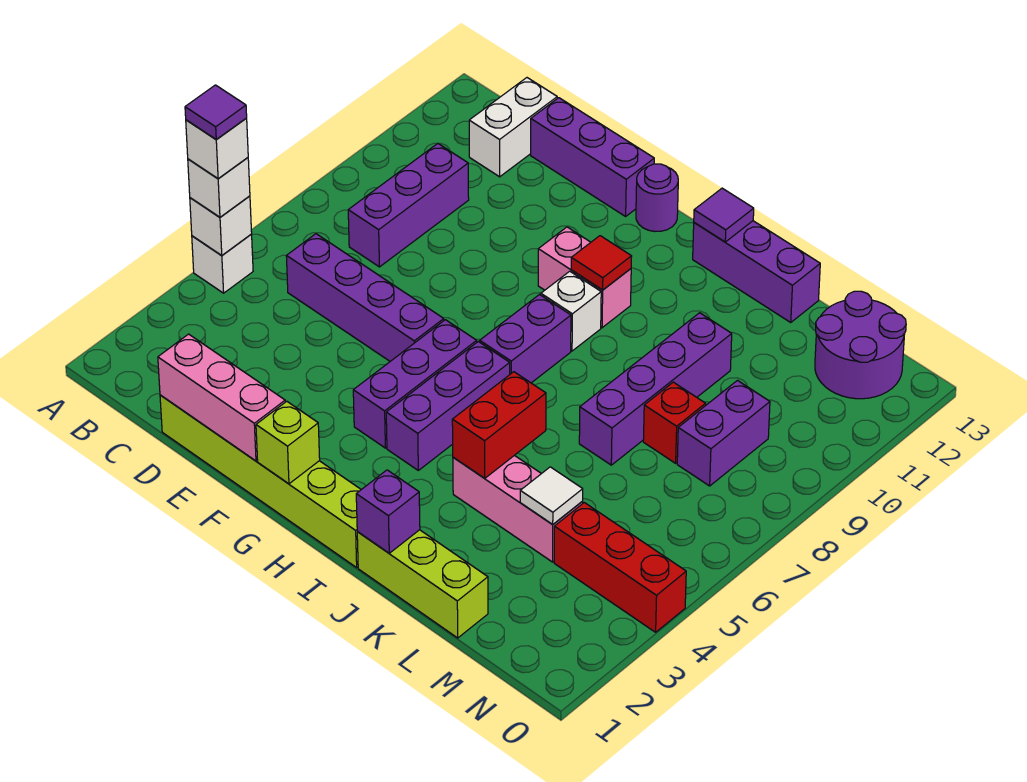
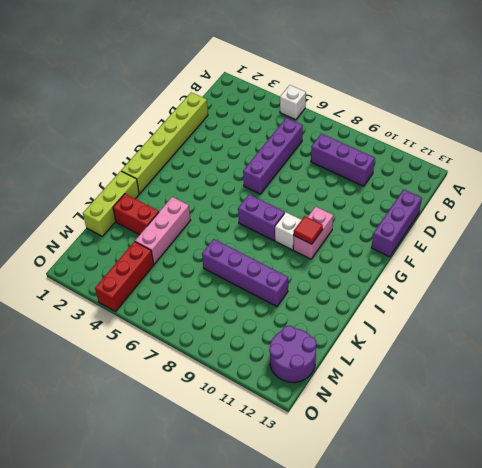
red brick K2:K3 level 1 -> red brick J4:J5 level 2
none -> white brick C12:C13 level 1
none -> purple brick G4:G6 level 1
none -> purple round brick G13 level 1
none -> purple brick H4:H6 level 1

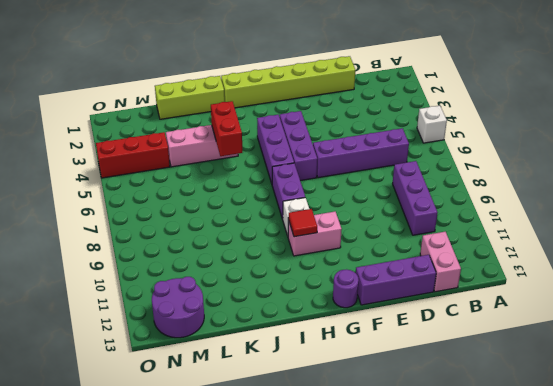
pink brick C12:C13 level 1 -> white brick C12:C13 level 1
none -> purple brick I13:K13 level 1
none -> purple brick K7:K10 level 1
none -> red brick L8 level 1
none -> purple brick M8:M9 level 1

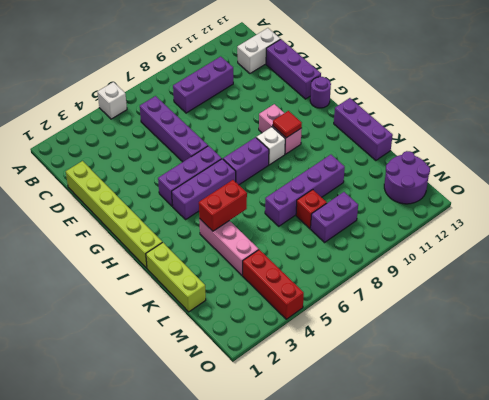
none -> white brick A5 level 2
none -> pink brick D1:F1 level 2
none -> lime brick G1 level 2
none -> purple tile I13 level 2

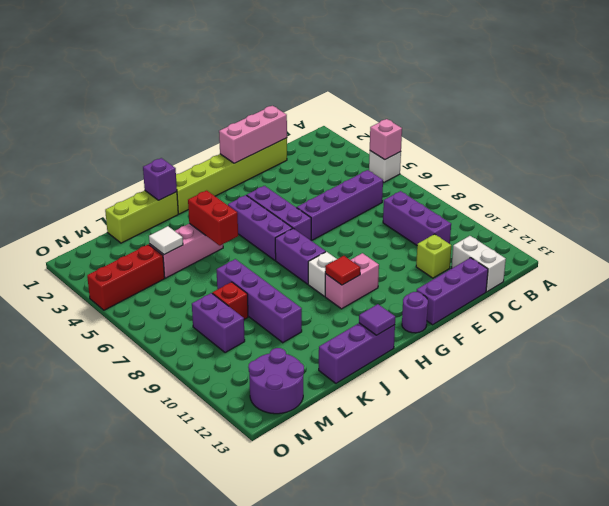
pink brick A5 level 2 -> white brick A5 level 2
lime brick D11 level 1 -> lime brick G1 level 2
none -> white brick A5 level 3
none -> white brick A5 level 4
none -> purple tile A5 level 5

